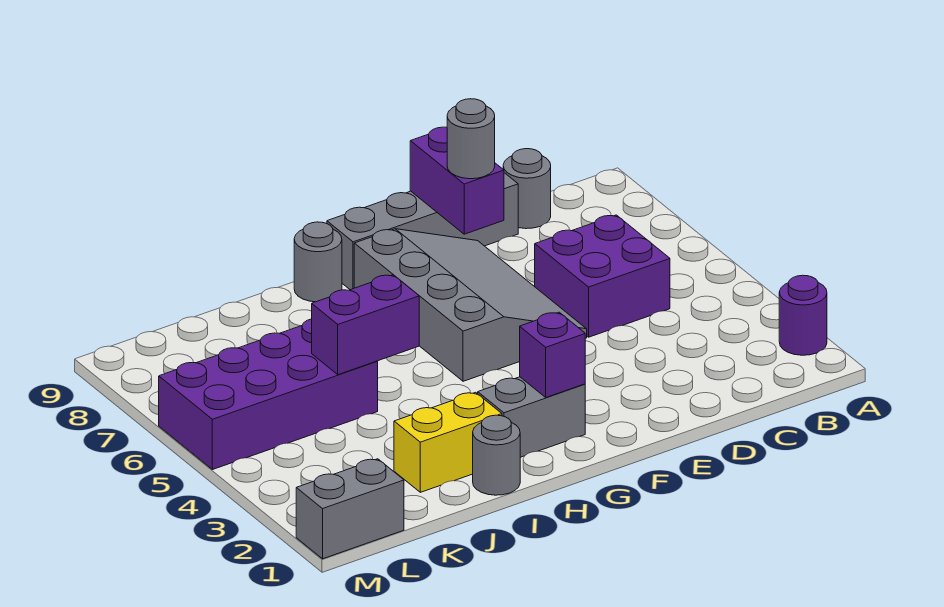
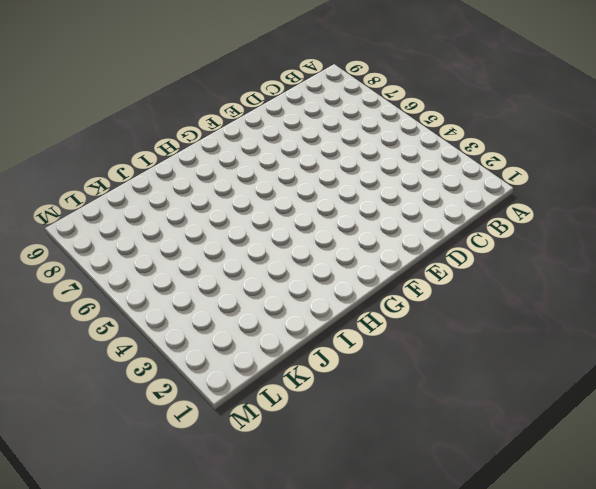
none -> purple round brick A2 level 1
none -> purple brick C5:D6 level 1
none -> grey round brick C9 level 1

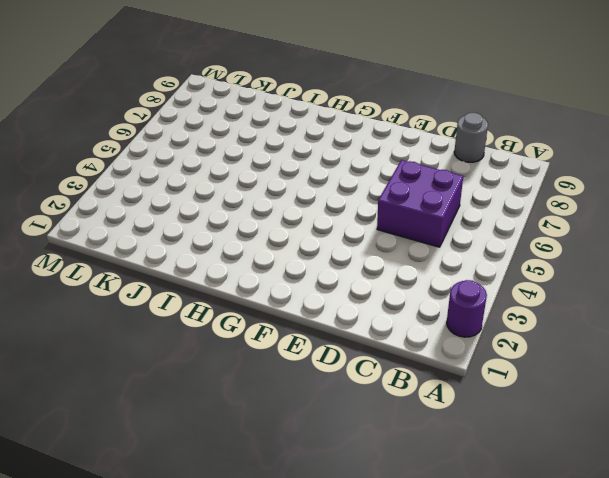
none -> grey brick D9:G9 level 1
none -> grey slope E5:G8 level 1 top G
none -> grey brick G2:H2 level 1

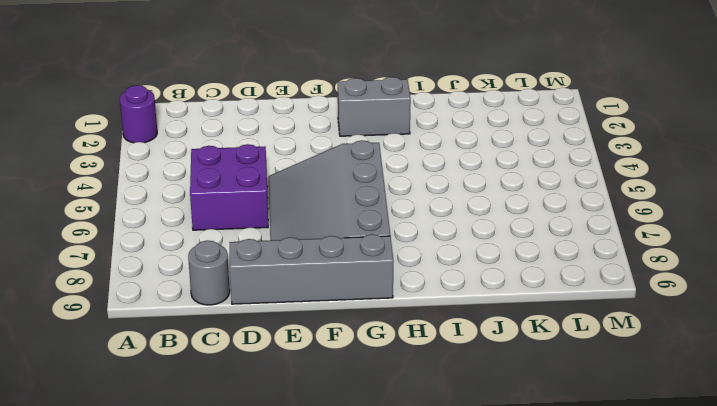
none -> grey round brick H9 level 1
none -> grey round brick I1 level 1
none -> yellow brick I2:J2 level 1

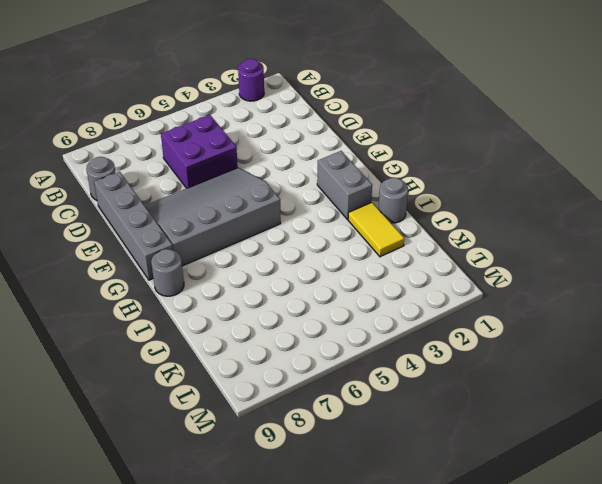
yellow tile I2:J2 level 1 -> yellow brick I2:J2 level 1
none -> purple brick J5:M6 level 1
none -> grey brick L1:M1 level 1
none -> purple brick E8:E9 level 2

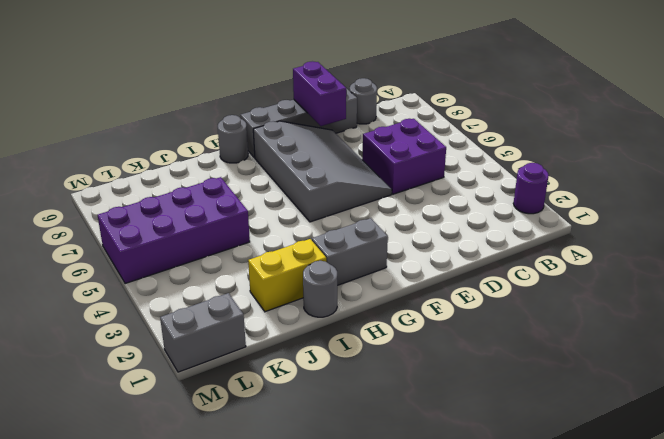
none -> purple brick G2 level 2
none -> purple brick I5:J5 level 2
none -> grey round brick E8 level 3

